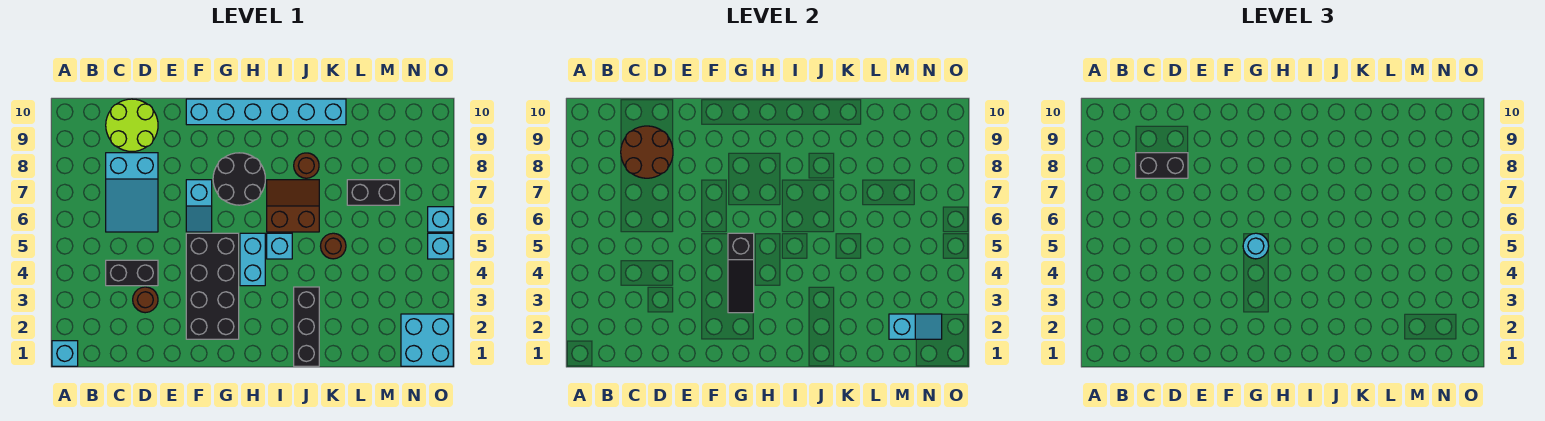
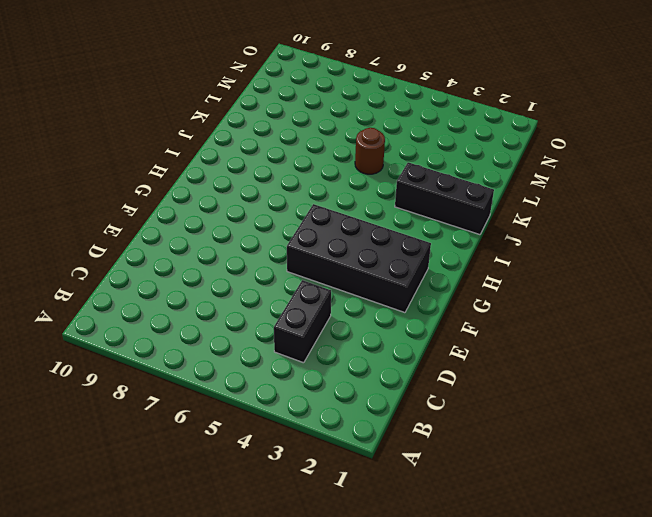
none -> cyan brick A1 level 1
none -> cyan slope C6:D8 level 1 top 8
none -> lime round brick C9:D10 level 1

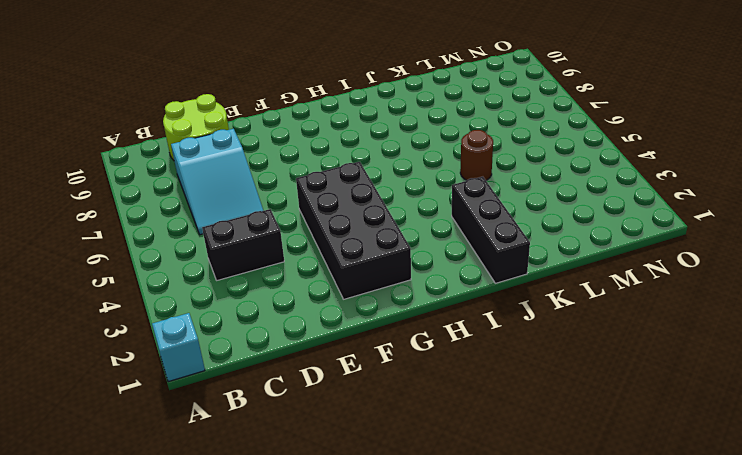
none -> brown round brick D3 level 1
none -> cyan slope F6:F7 level 1 top 7
none -> cyan brick F10:K10 level 1

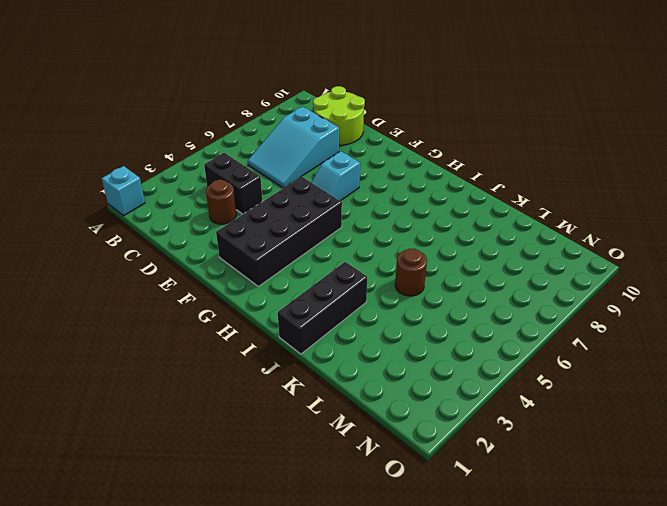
none -> cyan brick F10:K10 level 1
none -> black round brick G7:H8 level 1
none -> cyan brick H4:H5 level 1

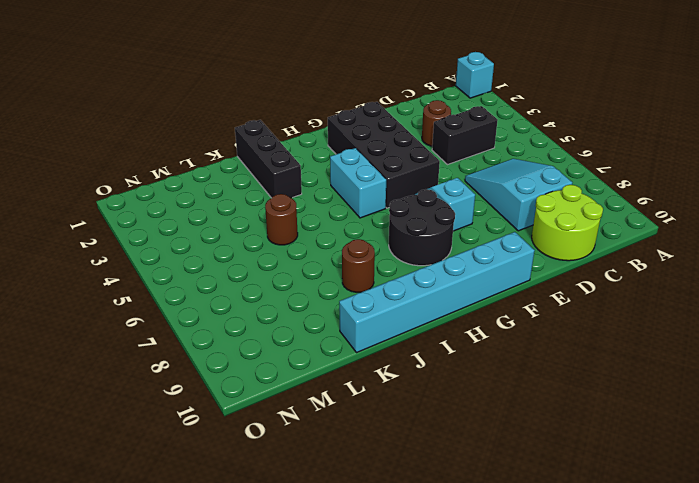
none -> cyan brick I5 level 1
none -> brown slope I6:J7 level 1 top 6
none -> black brick L7:M7 level 1

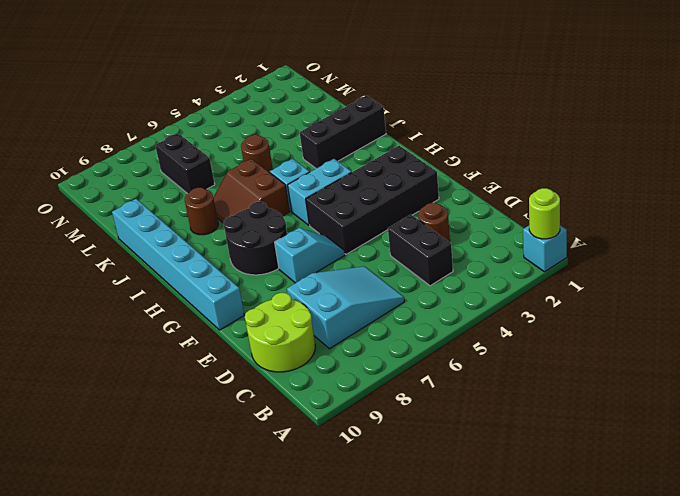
lime round brick A1 level 2 -> none
none -> cyan brick N1:O2 level 1
none -> cyan brick O5 level 1
none -> cyan brick O6 level 1

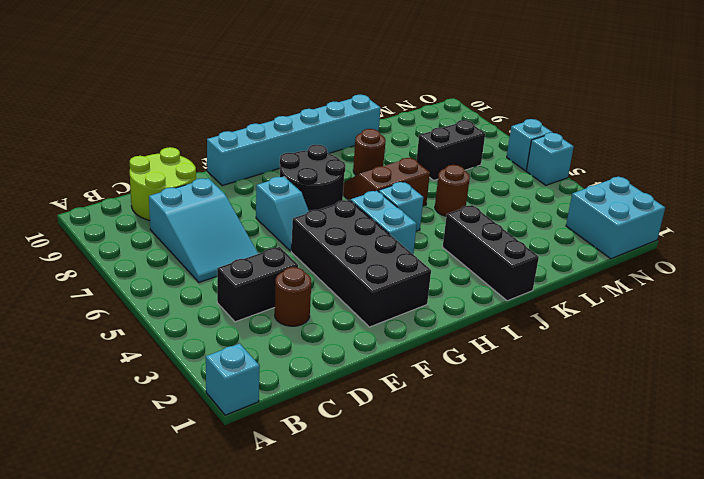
none -> brown round brick C8:D9 level 2
none -> black slope G3:G5 level 2 top 5
none -> cyan slope M2:N2 level 2 top M

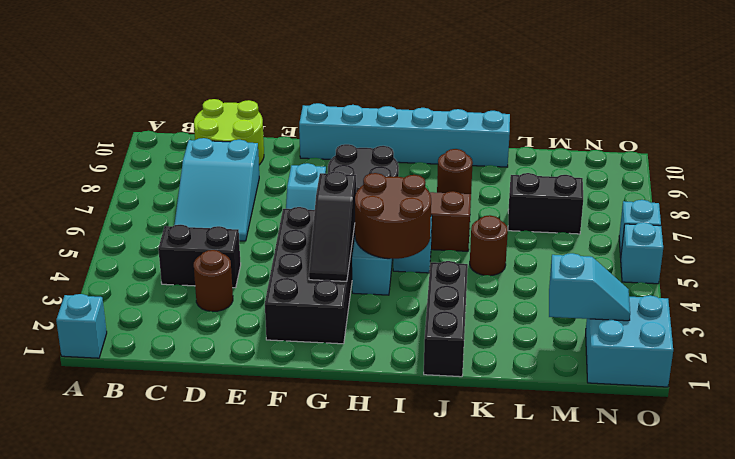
brown round brick H4:I5 level 2 -> brown round brick C8:D9 level 2
none -> black brick C8:D8 level 3
none -> cyan round brick G5 level 3

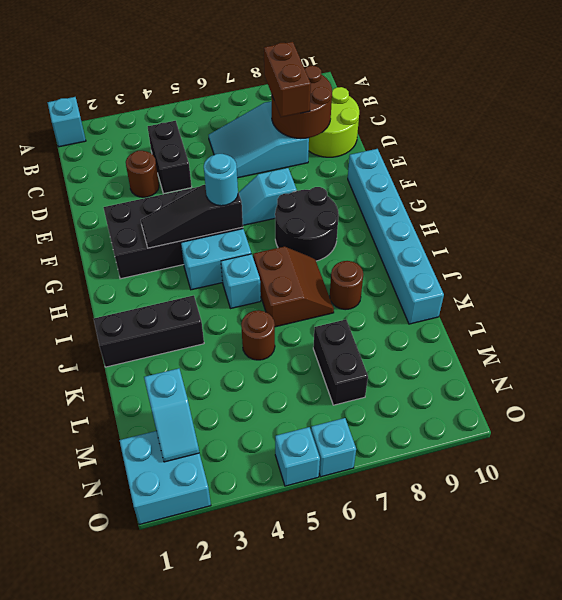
brown brick C8:D8 level 3 -> black brick C8:D8 level 3

